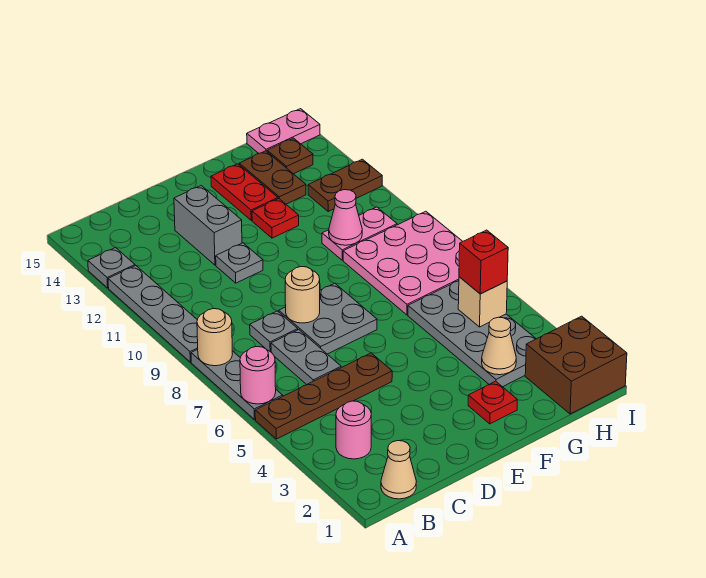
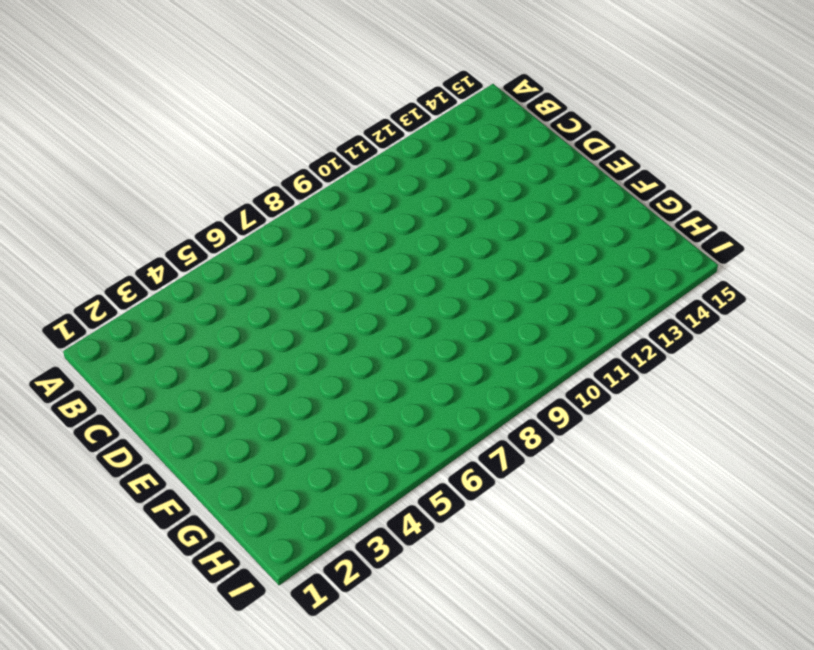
none -> brown plate A5:D5 level 1
none -> grey plate A6:A8 level 1
none -> grey plate A9:A12 level 1

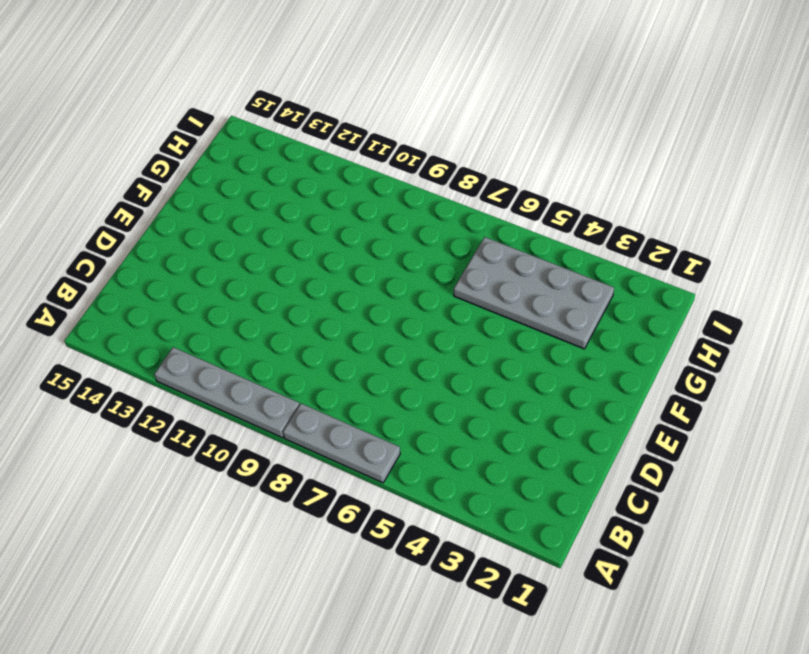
none -> brown plate A5:D5 level 1
none -> grey plate A13 level 1
none -> tan cone B1 level 1

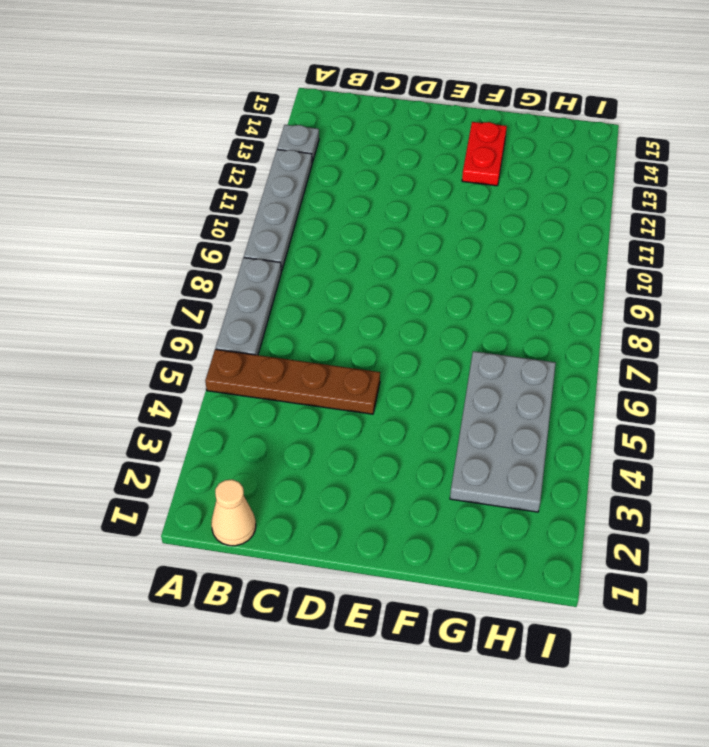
none -> pink round brick B3 level 1
none -> grey plate C6:C7 level 1
none -> grey plate C8 level 1

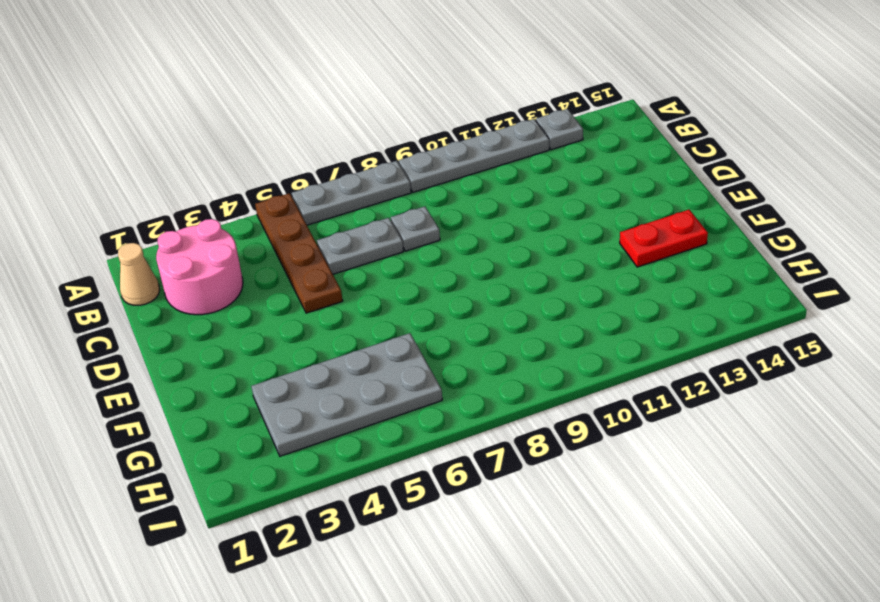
pink round brick B2:C3 level 1 -> pink round brick B3 level 1
none -> grey plate D7:E8 level 1
none -> grey plate D11 level 1
none -> grey brick D12:D13 level 1

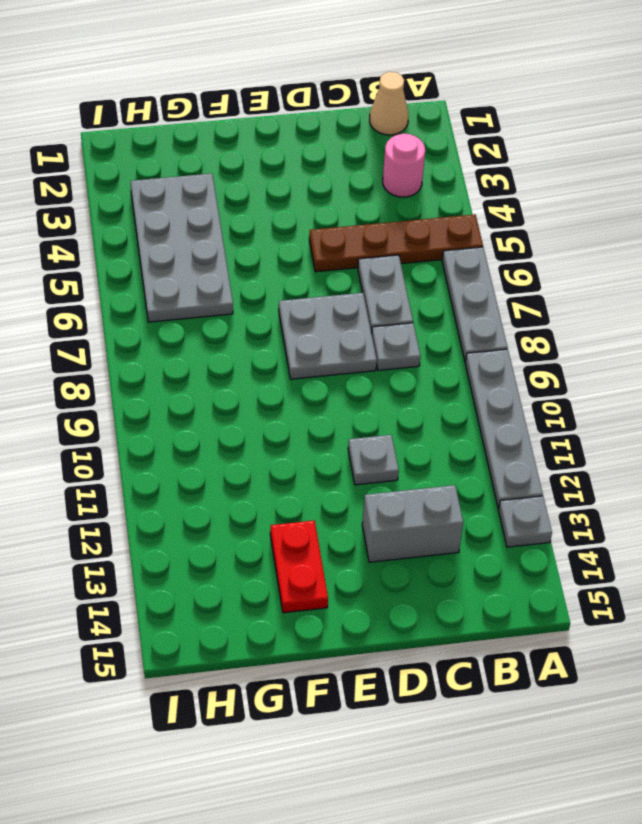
grey brick C13:D13 level 1 -> grey brick D12:D13 level 1
none -> red plate F2 level 1
none -> red plate F12 level 1
none -> pink plate G7:I9 level 1

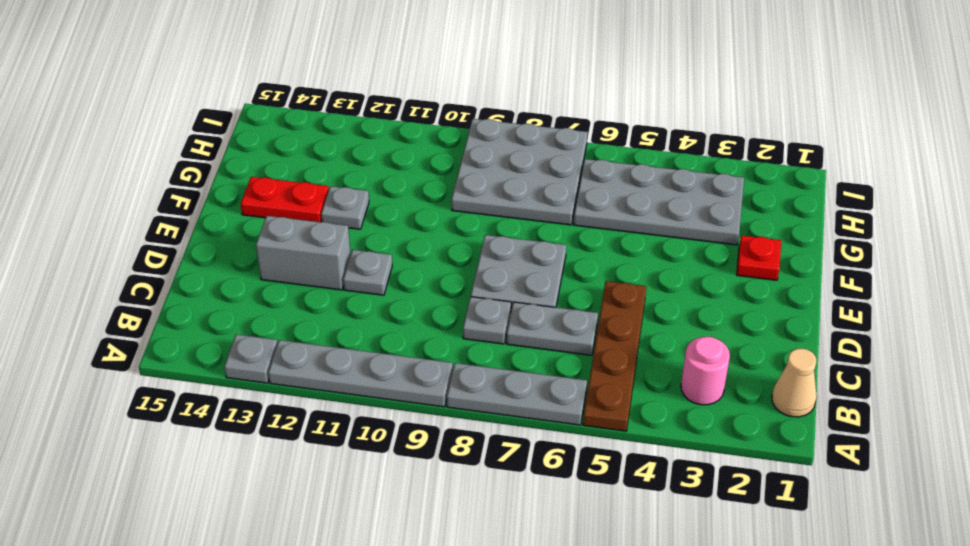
grey plate F12 level 1 -> red plate F12 level 1
grey plate G7:I9 level 1 -> pink plate G7:I9 level 1
none -> pink plate G10:H10 level 1
none -> brown plate G13:G14 level 1
none -> brown brick H1:I2 level 1

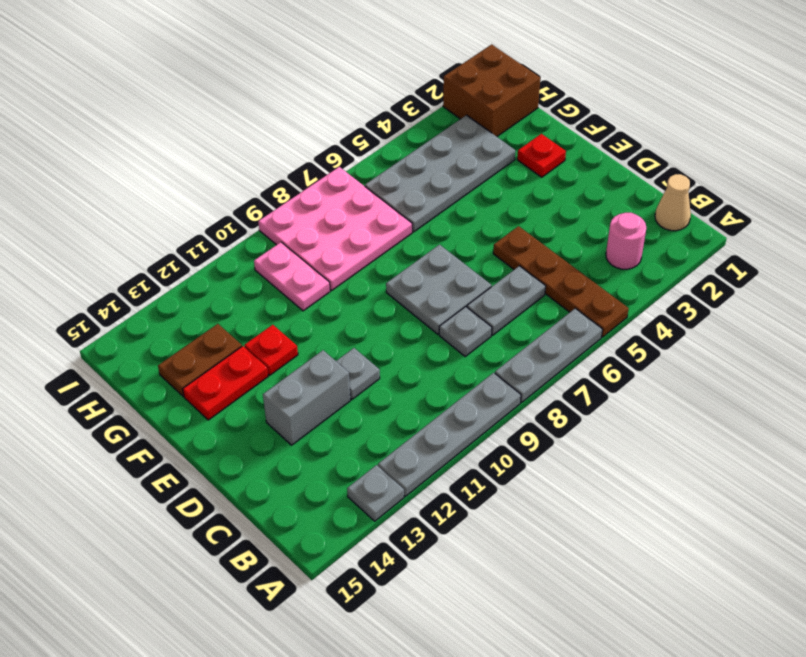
none -> brown plate H12:I12 level 1
none -> brown plate H14 level 1
none -> pink plate H15:I15 level 1

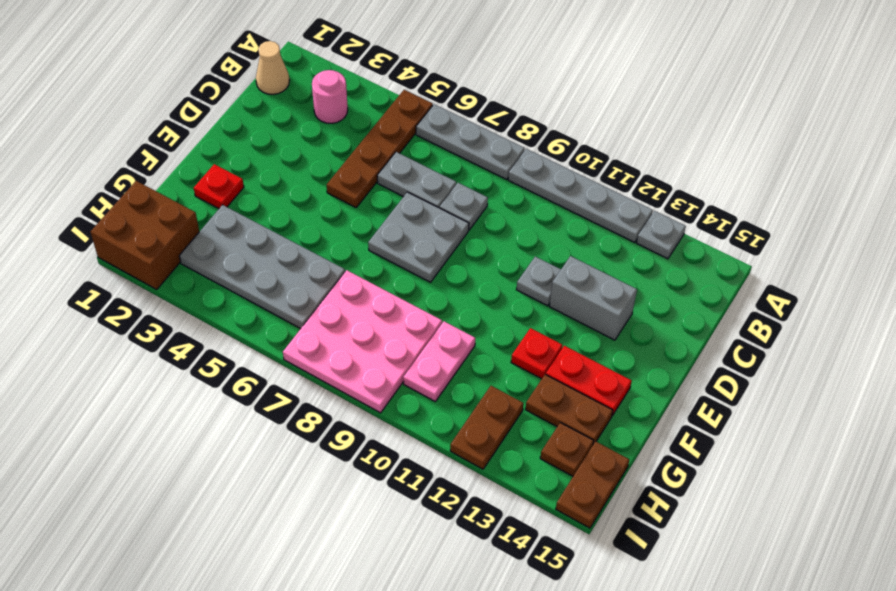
brown plate H15:I15 level 1 -> pink plate H15:I15 level 1
none -> pink round brick A6 level 2
none -> tan round brick A8 level 2
none -> tan round brick D8 level 2

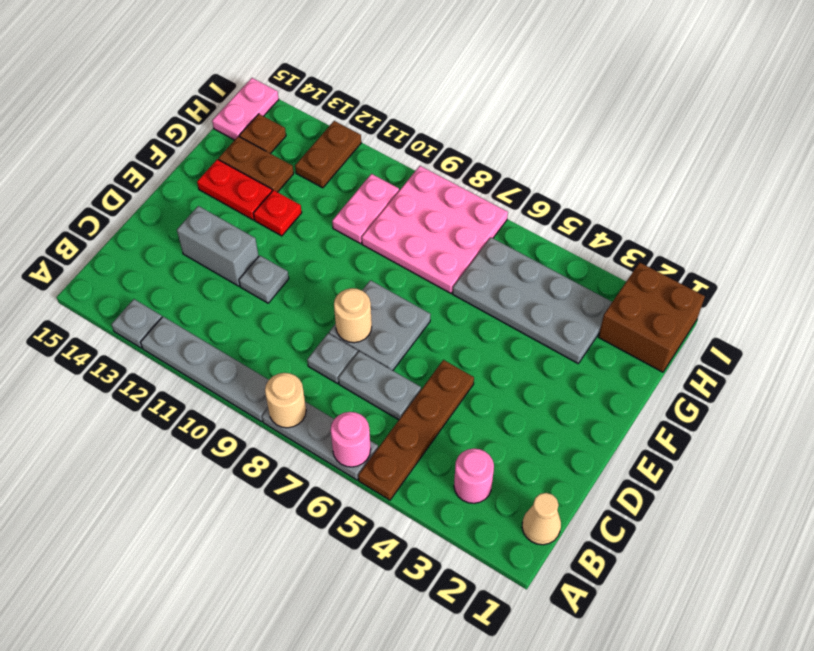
none -> red plate F2 level 1
none -> tan cone G3 level 2
none -> pink cone G10 level 2

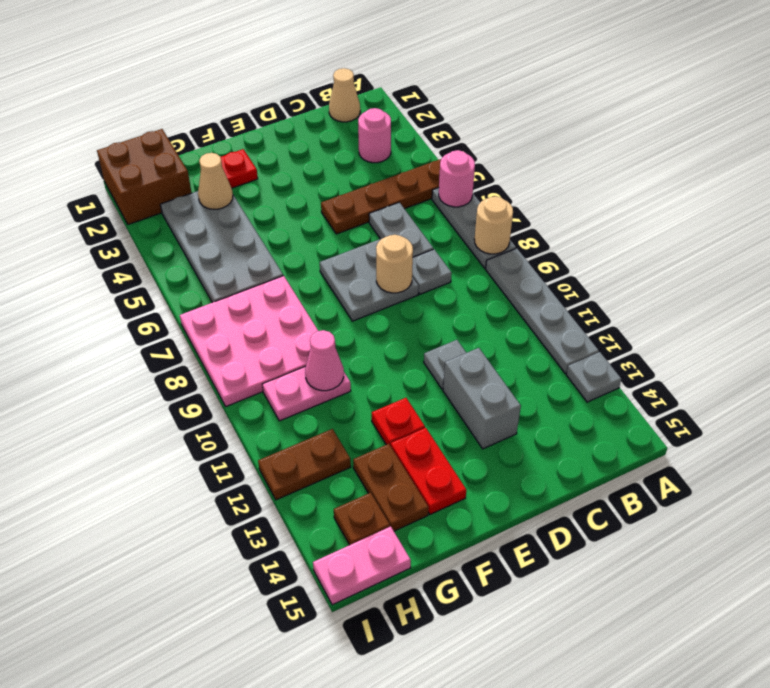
none -> tan brick H5 level 2
none -> red brick H5 level 3

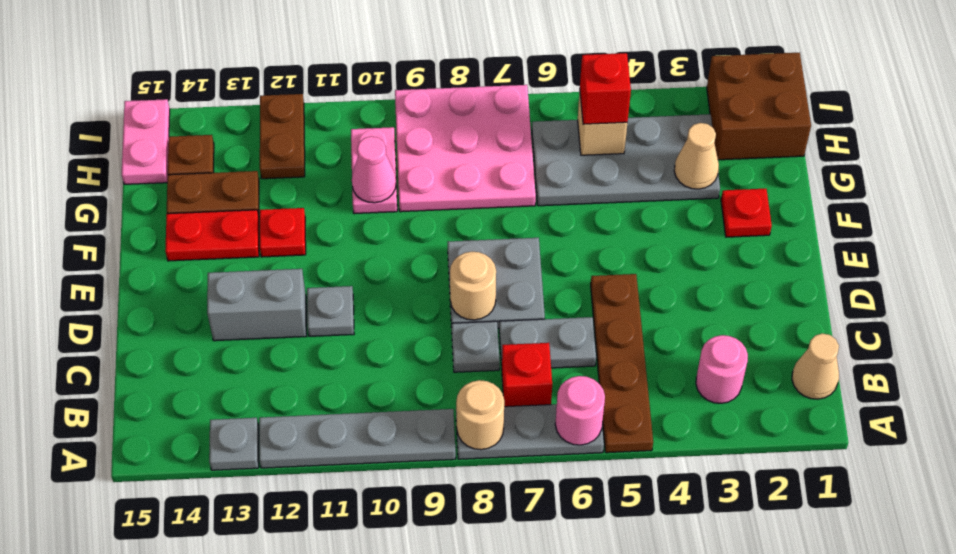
red brick B7 level 1 -> none

